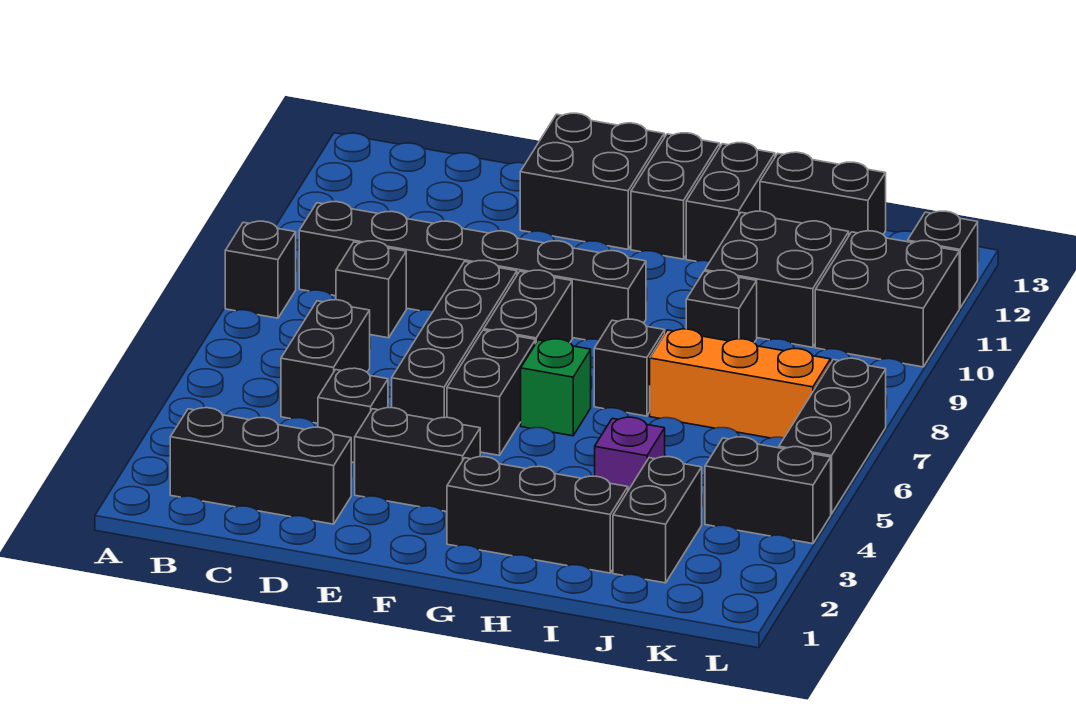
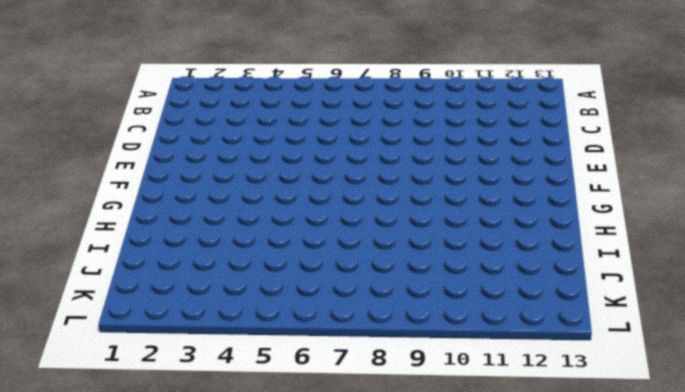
none -> black brick A8 level 1
none -> black brick B2:D2 level 1
none -> black brick B9:G9 level 1

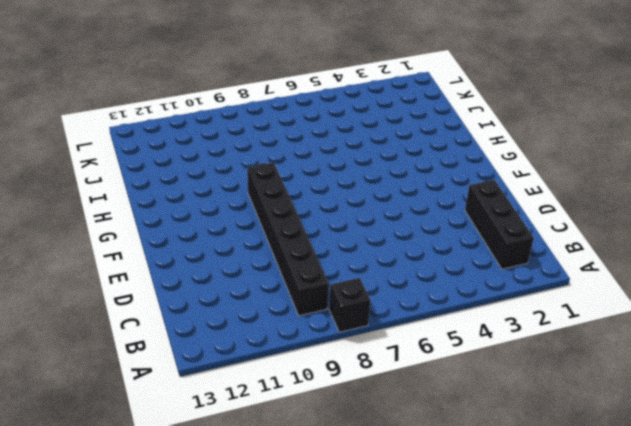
none -> black brick C5:C6 level 1
none -> black brick C8 level 1
none -> black brick D4 level 1

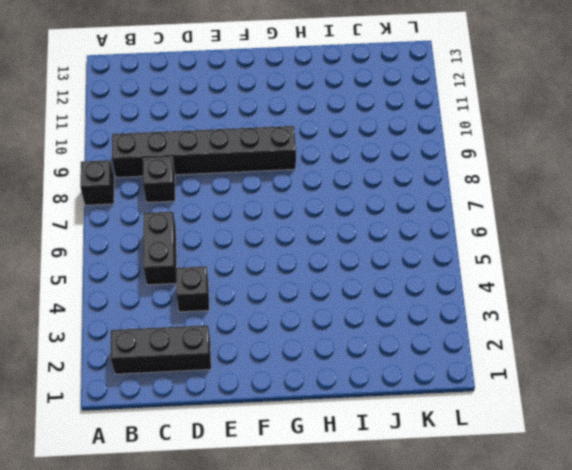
none -> black brick E3:F3 level 1
none -> black brick E5:E8 level 1
none -> black brick E12:F13 level 1

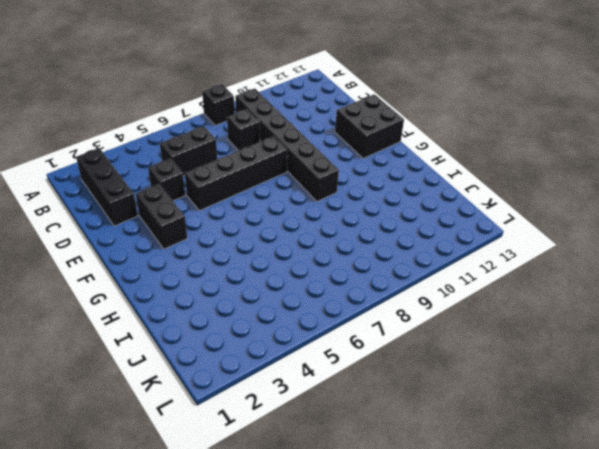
none -> black brick F5:F6 level 1
none -> black brick F7:F8 level 1
none -> black brick G2:I2 level 1

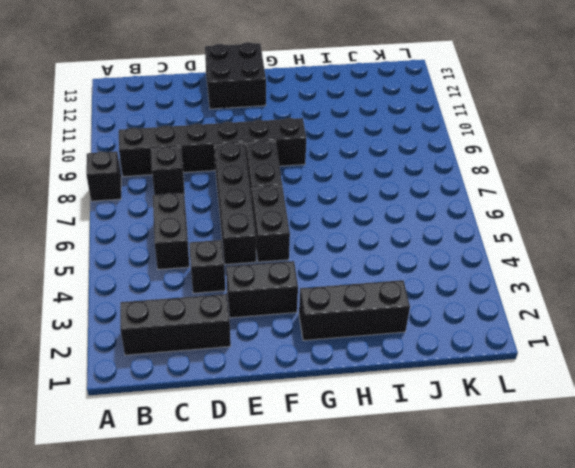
none -> green brick G6 level 1
none -> black brick G12:G13 level 1
none -> black brick H7 level 1

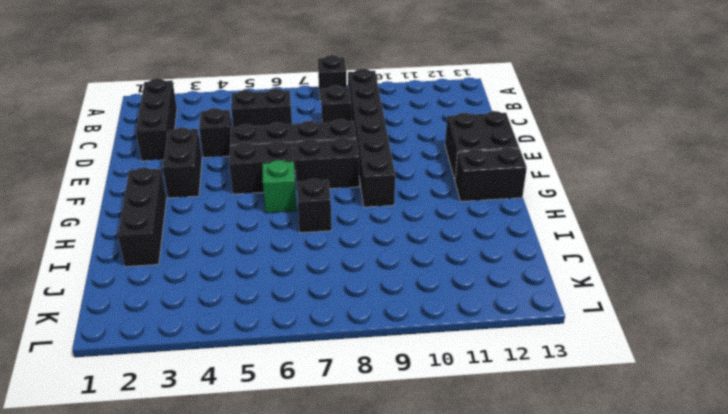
none -> black brick H12:H13 level 1
none -> purple brick I4 level 1
none -> orange brick I7:K7 level 1

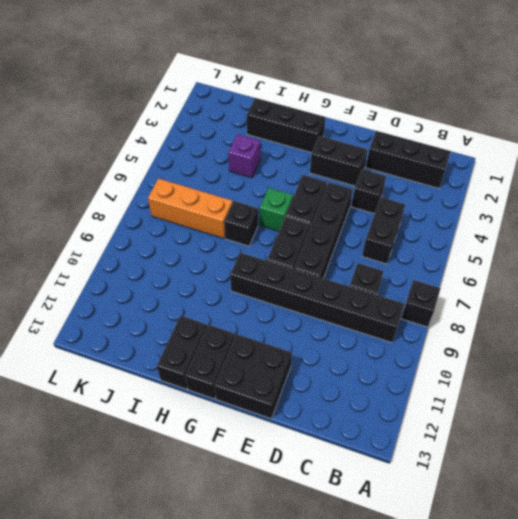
none -> black brick I9 level 1
none -> black brick I10:J11 level 1
none -> black brick I13:J13 level 1

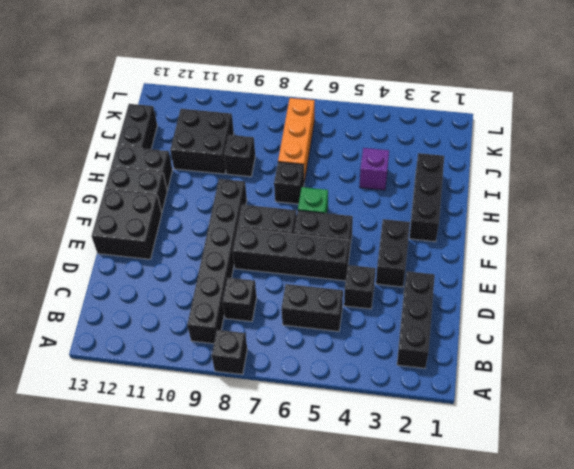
none -> black brick J2:J3 level 1
none -> black brick K4:L4 level 1
none -> black brick K10:L11 level 1

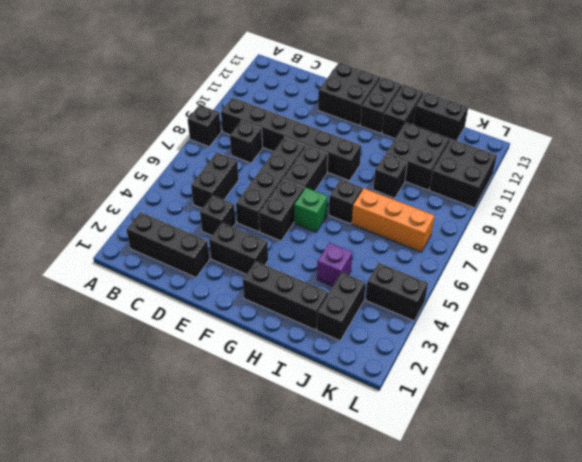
none -> black brick L5:L7 level 1
none -> black brick L12 level 1

